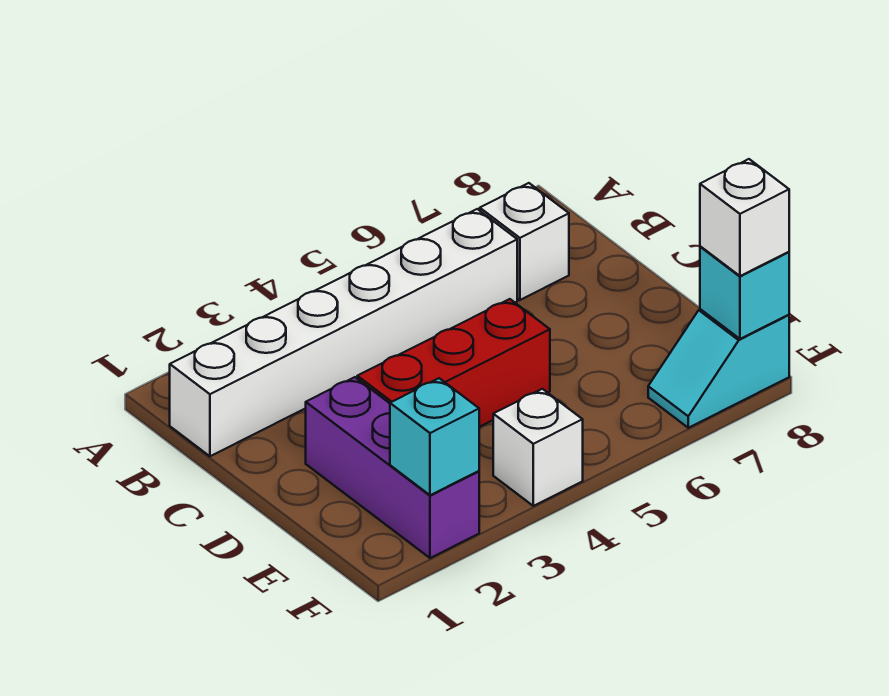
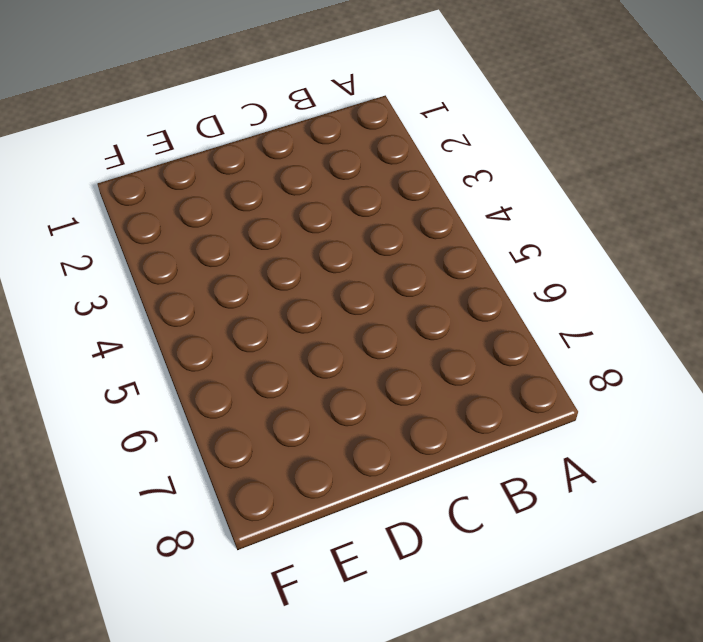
none -> white brick B1:B6 level 1
none -> white brick B7 level 1

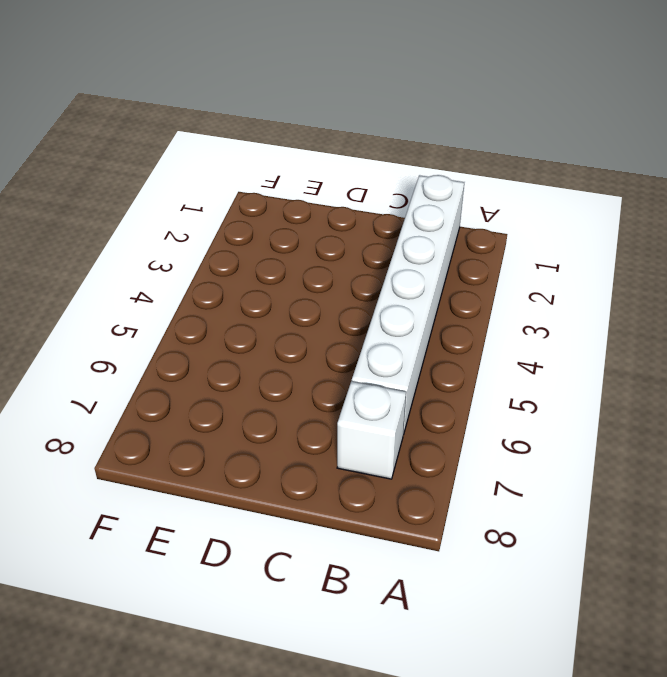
none -> purple brick D2:F2 level 1
none -> red brick D3:D5 level 1

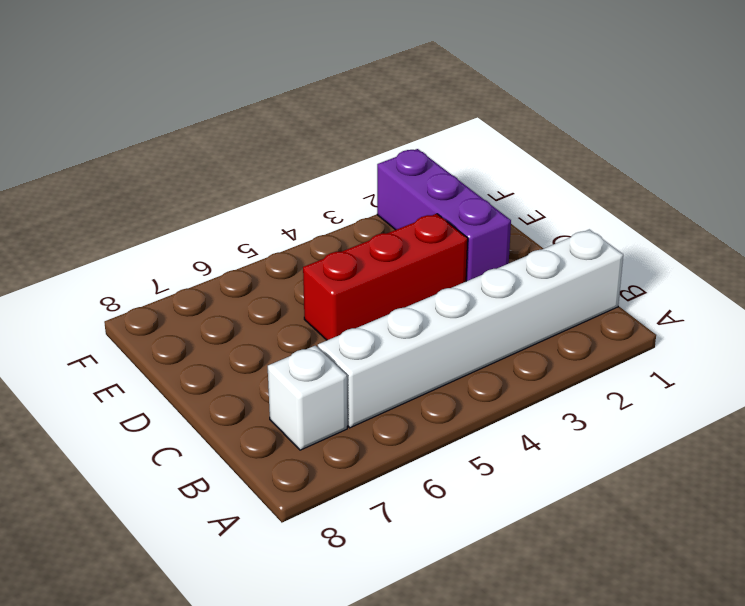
none -> white brick F4 level 1
none -> cyan slope F7:F8 level 1 top 8

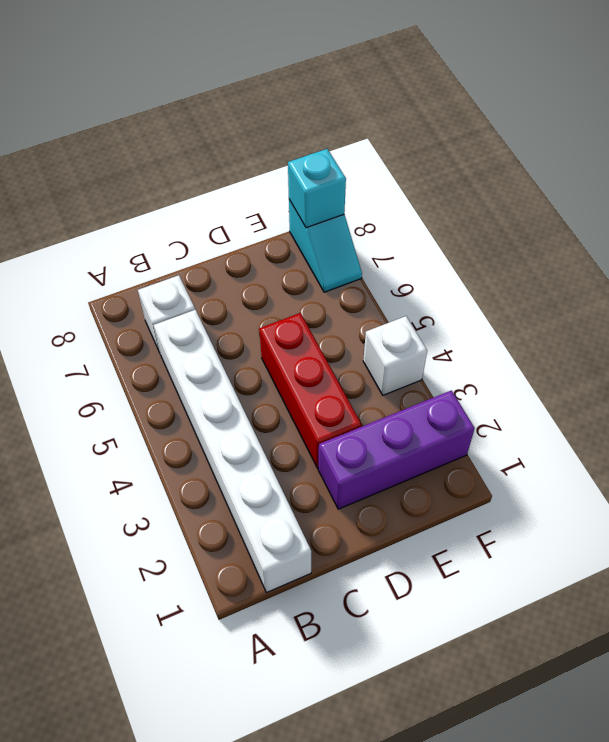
none -> cyan brick F2 level 2
none -> white brick F8 level 3

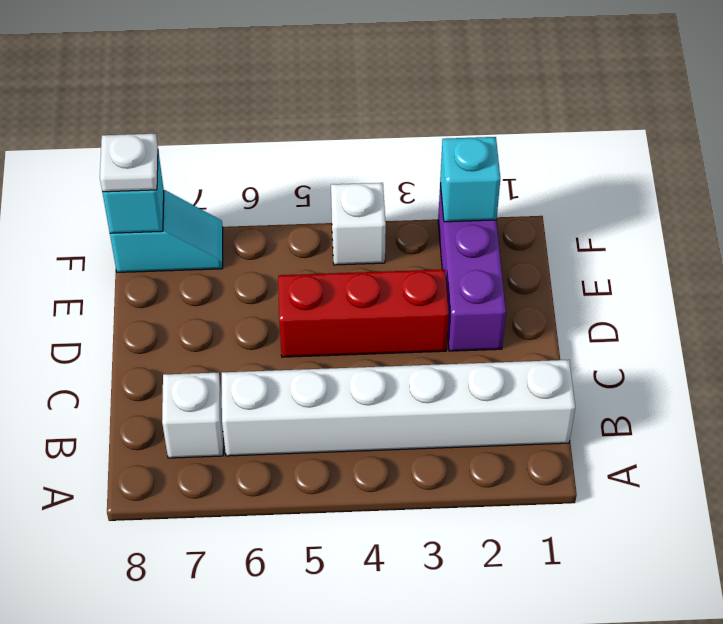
white plate F8 level 3 -> white brick F8 level 3

